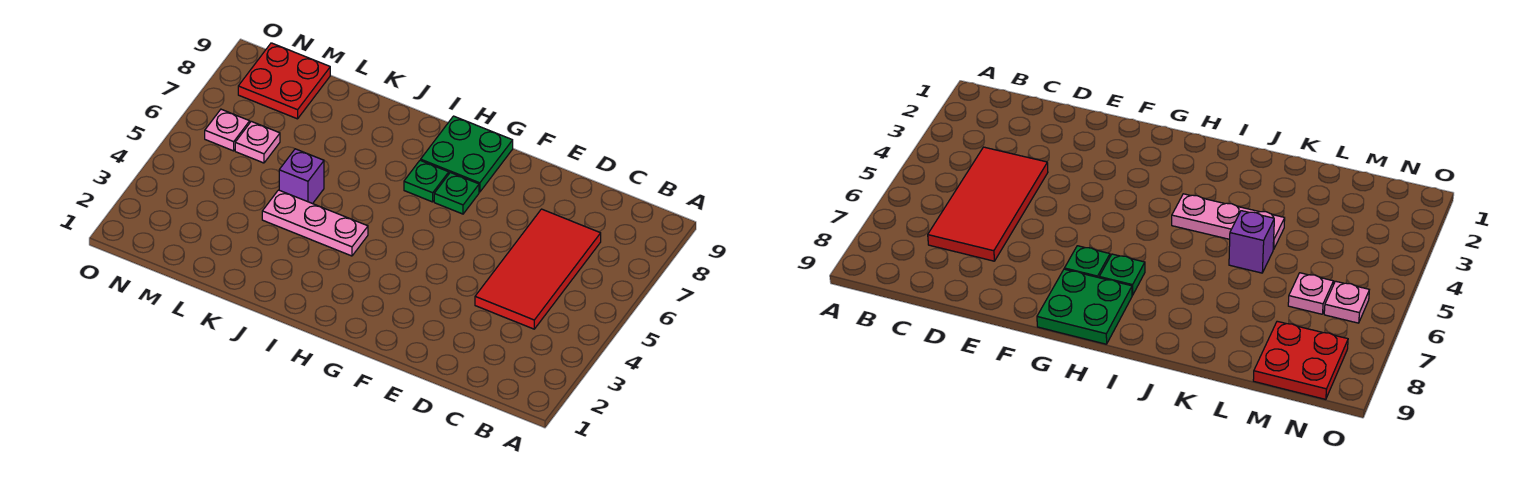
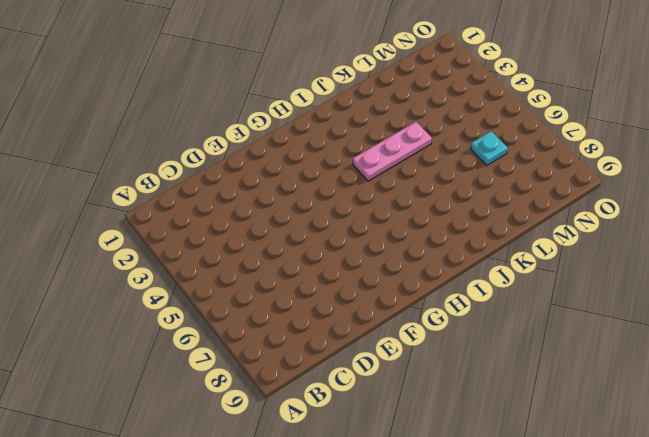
cyan plate M6 level 1 -> pink plate M6 level 1
none -> red tile C4:D7 level 1
none -> green plate G7 level 1

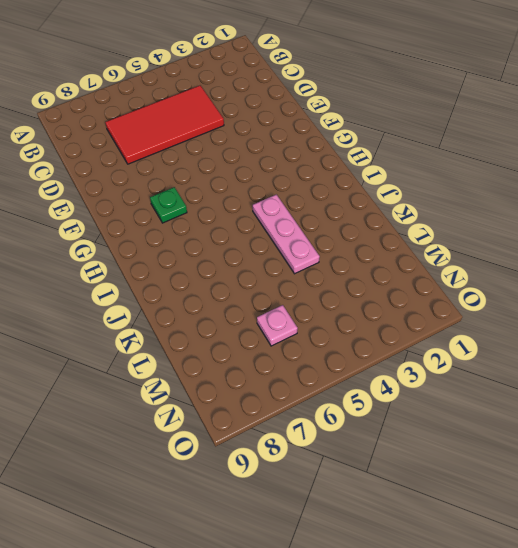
none -> green plate G8:H9 level 1
none -> green plate H7 level 1

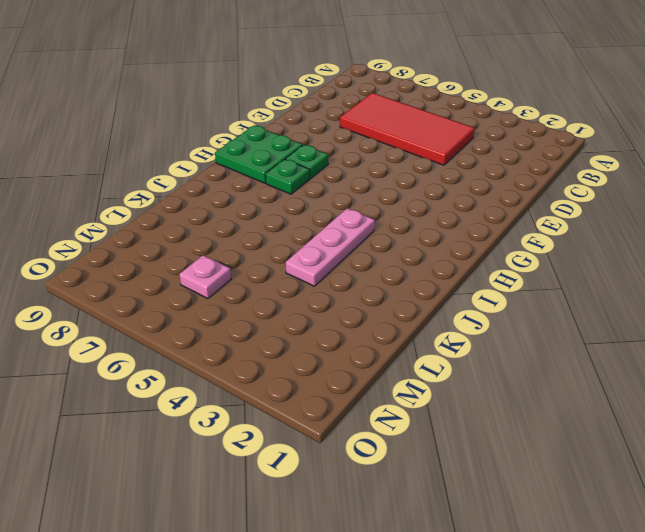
none -> purple brick K5 level 1
none -> red plate M8:N9 level 1

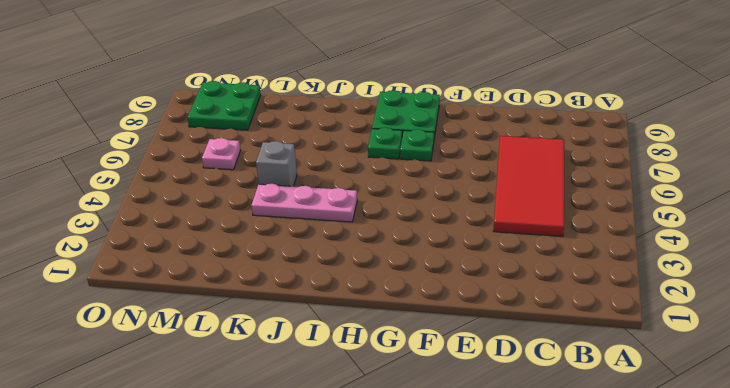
grey brick K5 level 1 -> purple brick K5 level 1
green plate M8:N9 level 1 -> red plate M8:N9 level 1
none -> pink plate N6 level 1

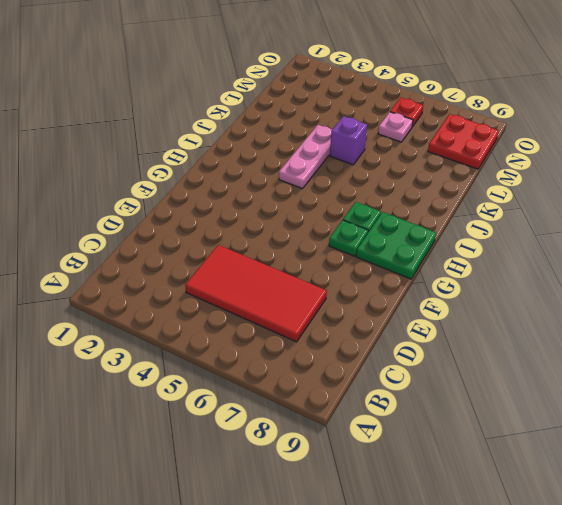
red plate N6 level 1 -> pink plate N6 level 1

